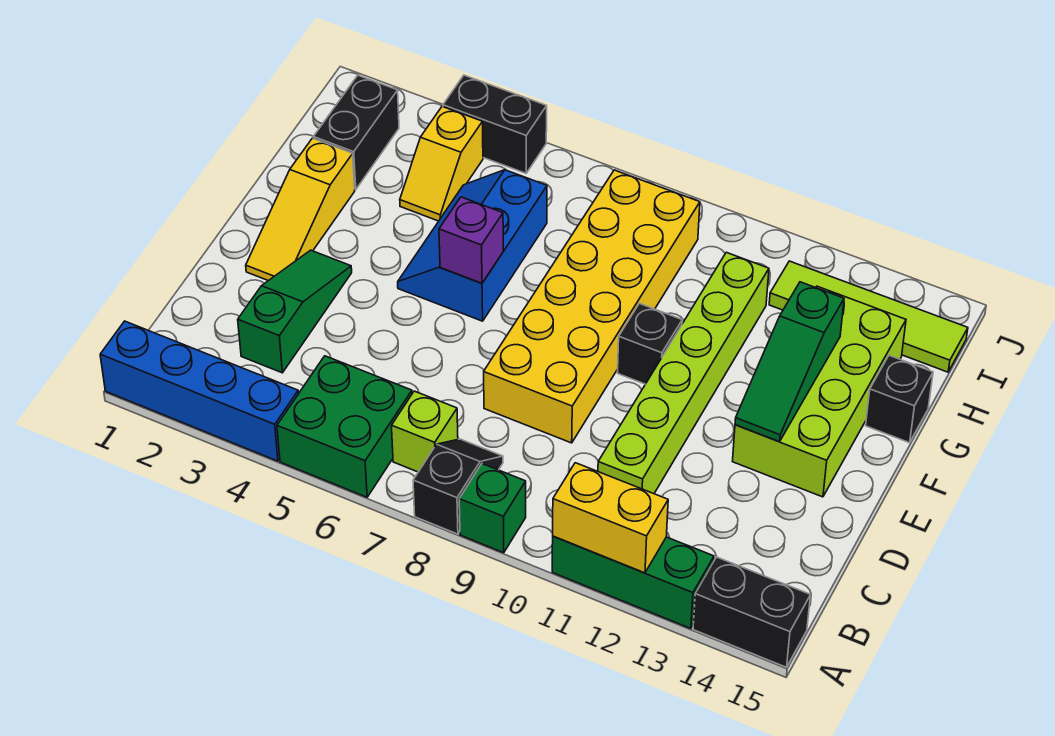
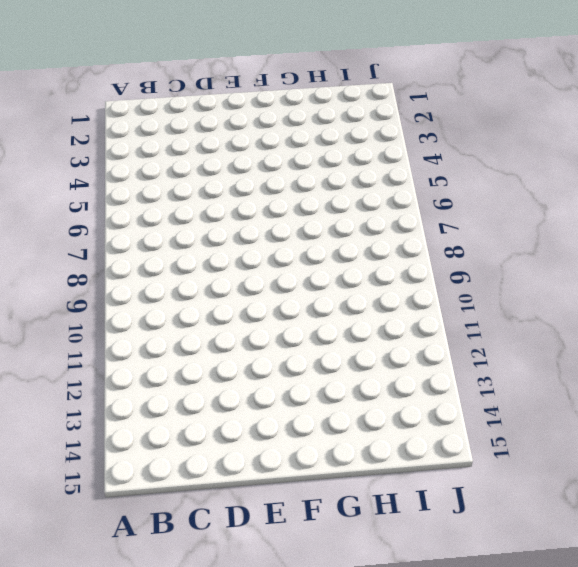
none -> blue brick A1:A4 level 1
none -> green brick A5:B6 level 1
none -> black slope A8:B8 level 1 top A

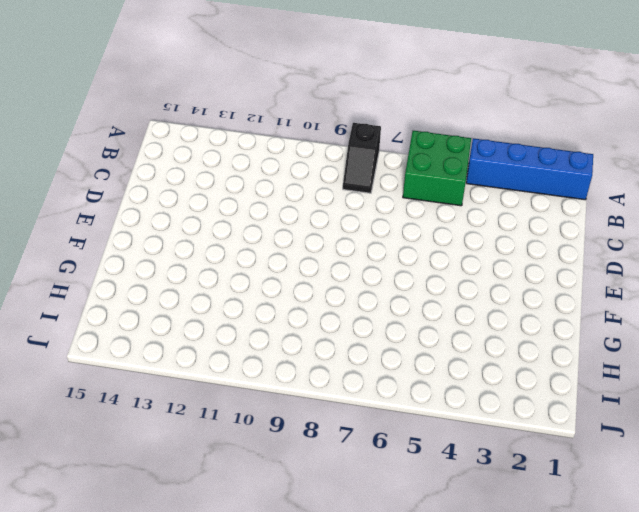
none -> green brick A9 level 1
none -> green brick A11:A13 level 1
none -> black brick A14:A15 level 1

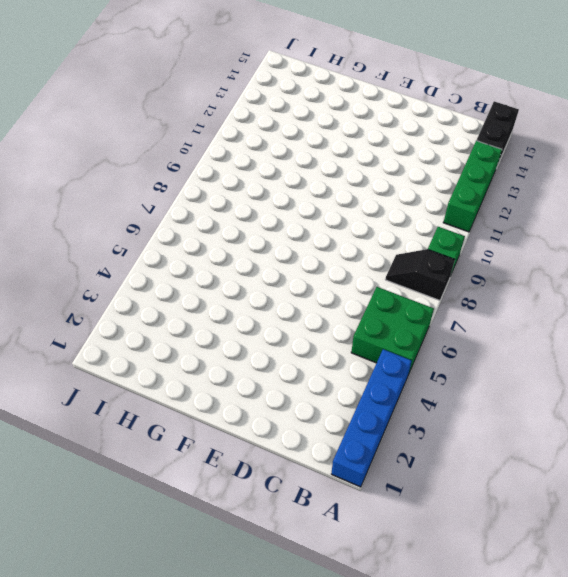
none -> lime brick B7 level 1
none -> green slope C3:E3 level 1 top C
none -> lime brick C11:H11 level 1

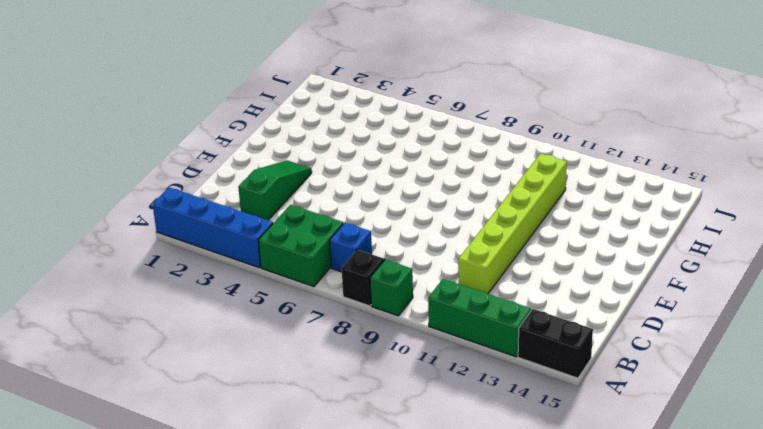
blue brick B7 level 1 -> lime brick B7 level 1
none -> yellow brick D8:I9 level 1
none -> yellow slope E2:G2 level 1 top G
none -> lime brick E13:H14 level 1

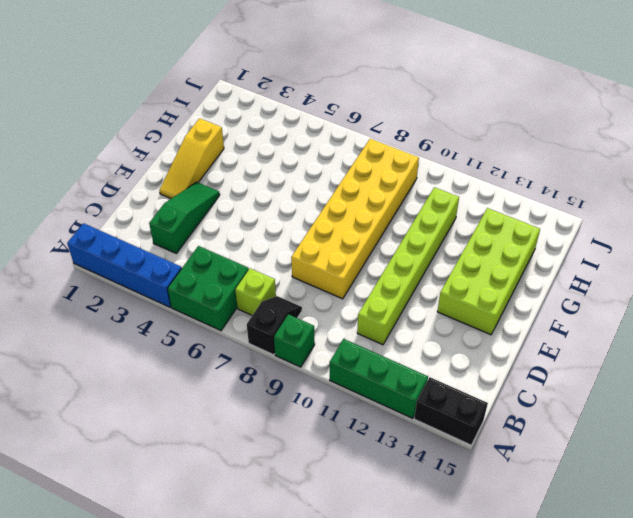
none -> blue slope F5:H6 level 1 top 6
none -> black brick F10 level 1
none -> black brick G15 level 1

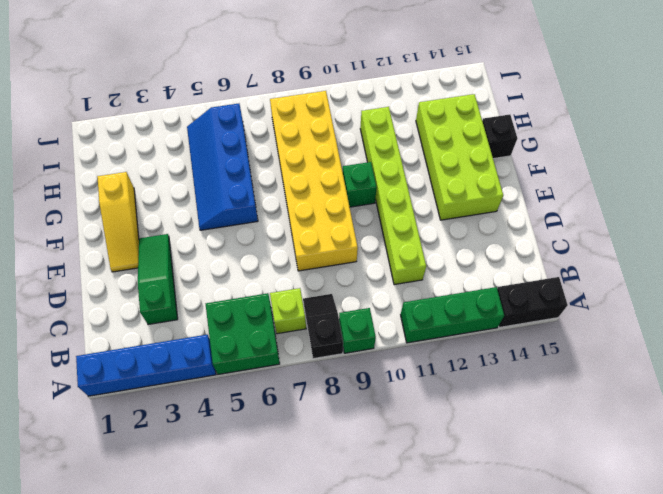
blue slope F5:I6 level 1 top 6 -> blue slope F5:H6 level 1 top 6
green brick F10 level 1 -> black brick F10 level 1
none -> black brick H2:I2 level 1
none -> yellow slope H4:I4 level 1 top I
none -> lime tile I12:I15 level 1

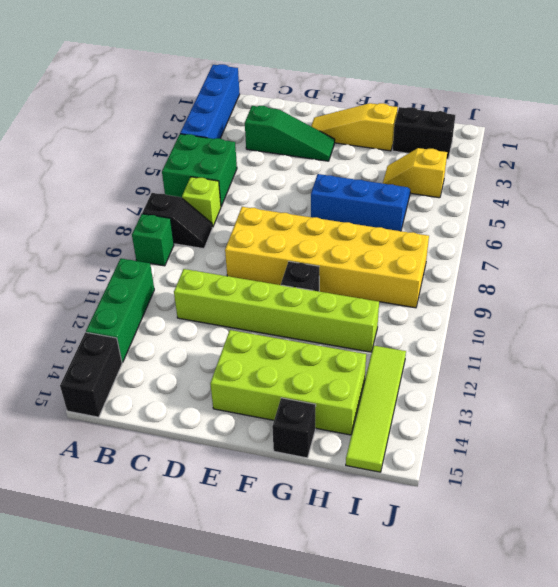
none -> black brick J4:J5 level 1
none -> yellow brick A11:A12 level 2
none -> green slope E13:G13 level 2 top G

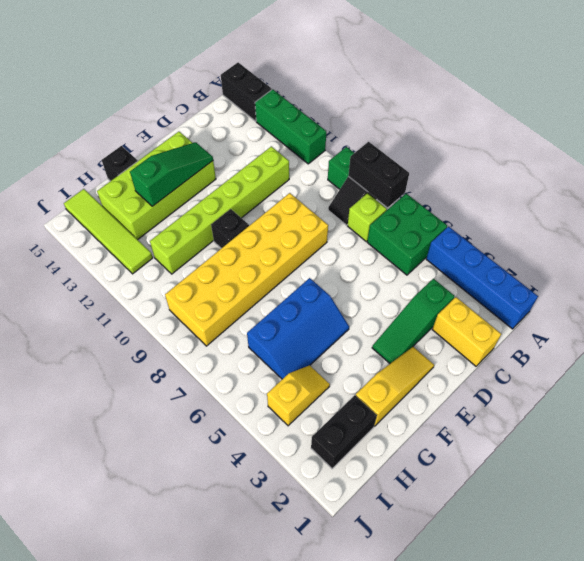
black brick A7:A8 level 2 -> black brick J4:J5 level 1
yellow brick C1:C2 level 1 -> yellow brick A11:A12 level 2
none -> purple brick F6 level 2

